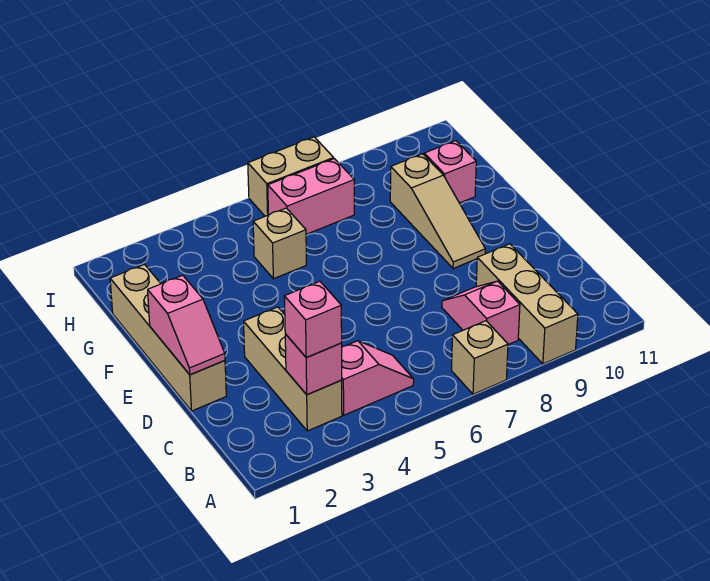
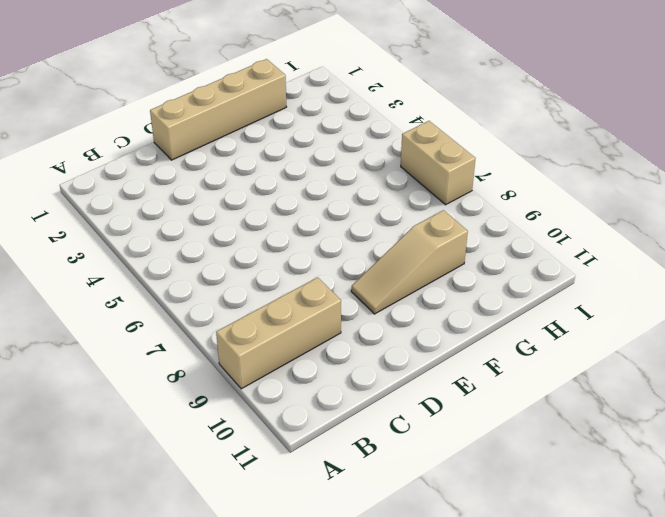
none -> tan brick A7 level 1
none -> tan brick B3:D3 level 1
none -> pink slope B4:B5 level 1 top 4

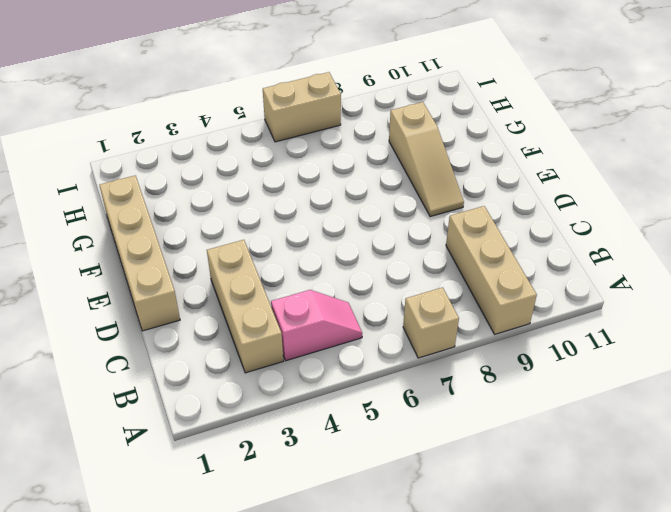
none -> pink slope B8:C8 level 1 top B
none -> tan brick G5 level 1
none -> pink brick G10 level 1

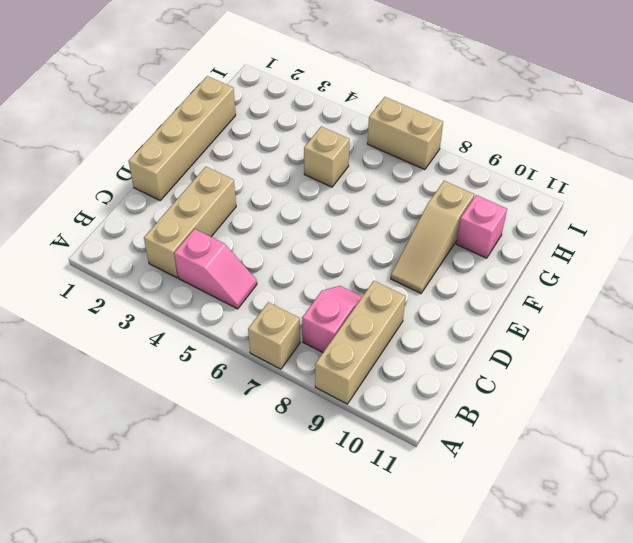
none -> pink brick H6:H7 level 1
none -> pink brick B3 level 2
none -> pink slope D1:E1 level 2 top E

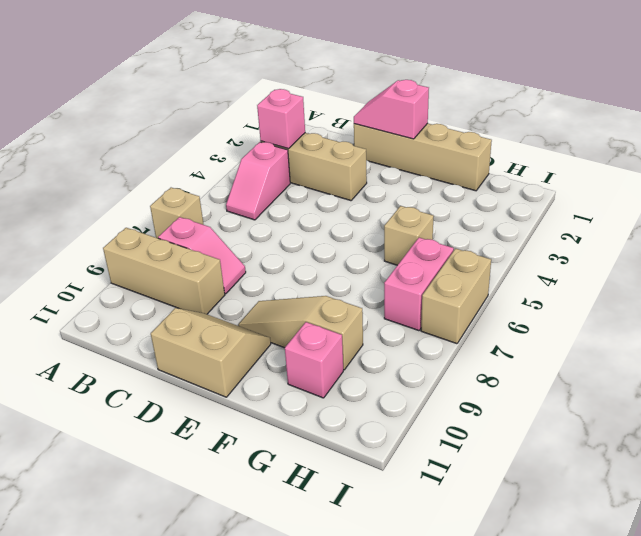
tan slope D10:E11 level 1 top 11 -> none
none -> pink brick B3 level 3

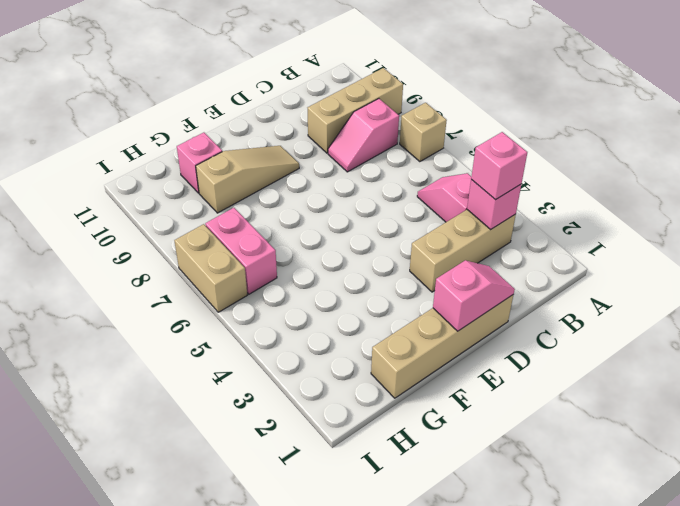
none -> tan brick G5 level 1

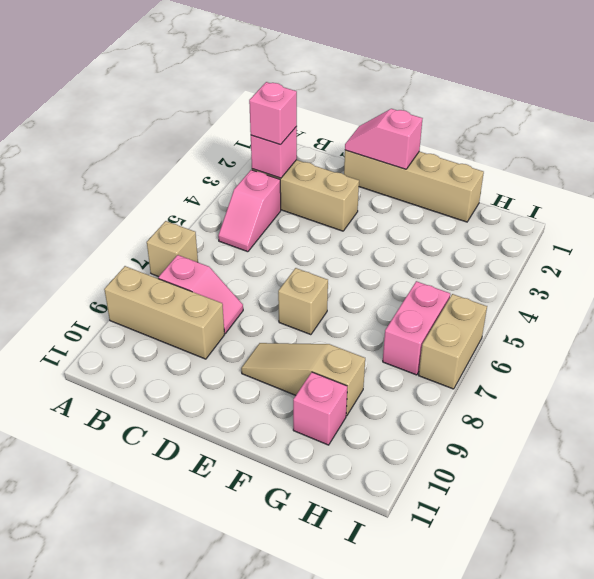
tan brick E7 level 1 -> tan brick G5 level 1

